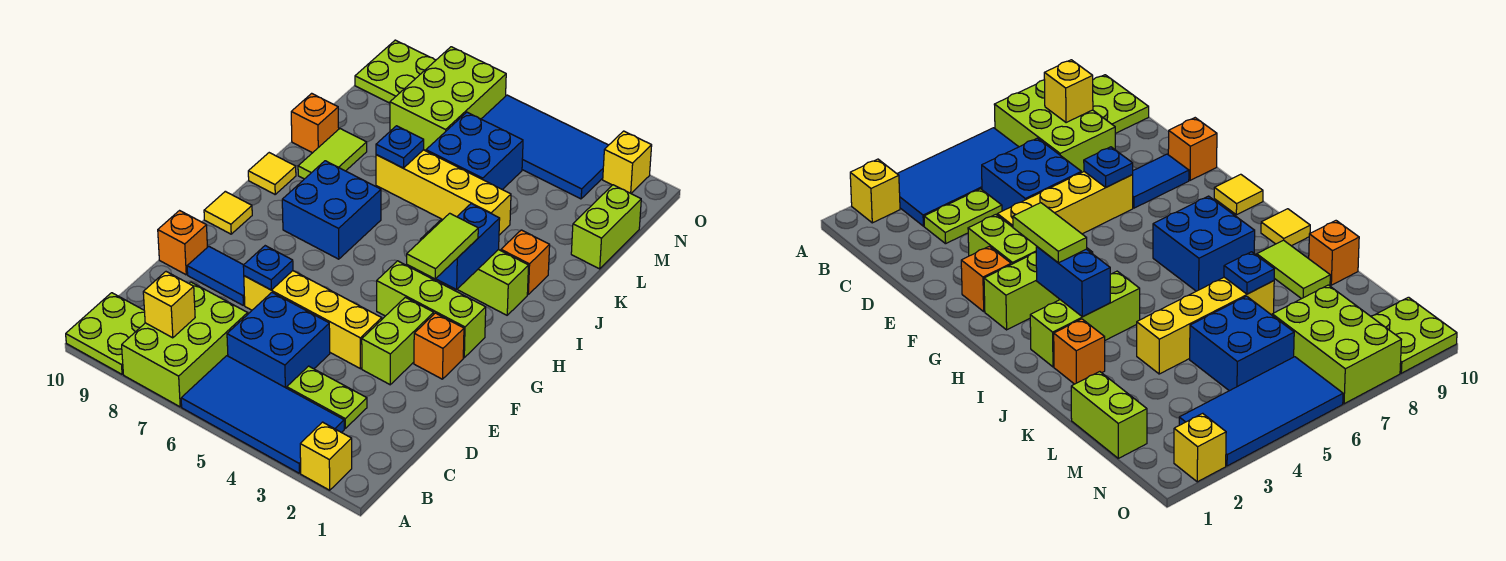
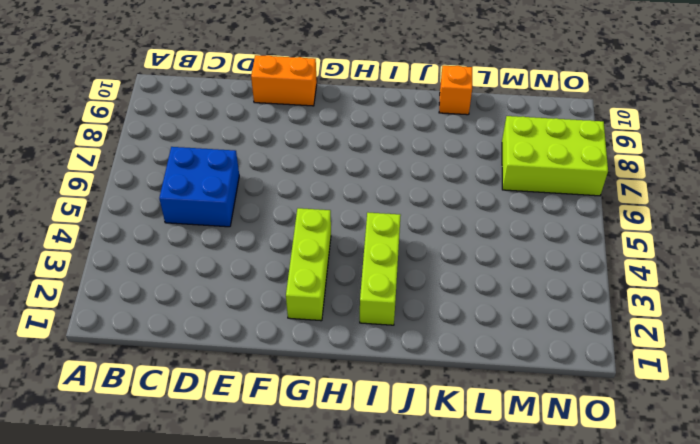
orange brick E10:F10 level 1 -> orange brick E10 level 1
none -> yellow brick A2 level 1
none -> blue tile A3:B6 level 1
none -> lime brick A7:C8 level 1
none -> lime plate A9:B10 level 1

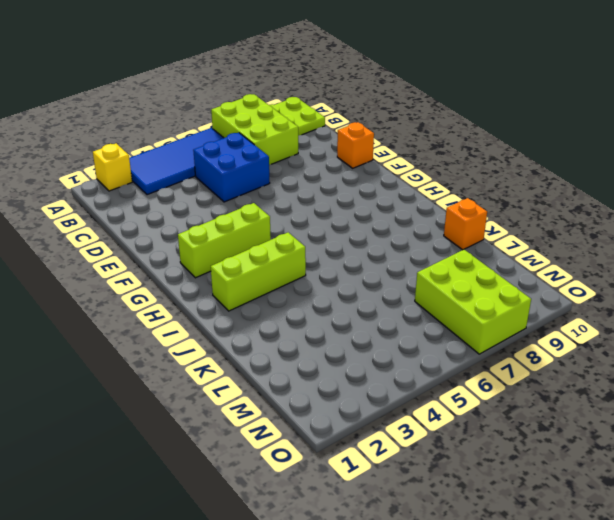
none -> lime plate C3:C4 level 1
none -> lime brick E3:F3 level 1
none -> yellow brick E4:E7 level 1
none -> blue tile E8:E9 level 1

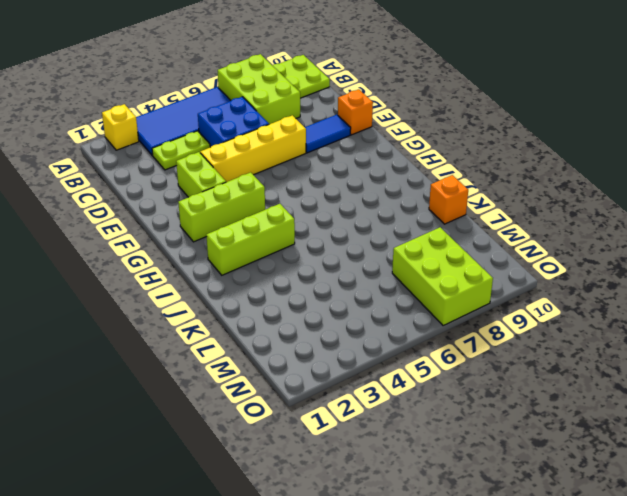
none -> orange brick F2 level 1
none -> yellow tile G10 level 1
none -> blue brick H7:I8 level 1
none -> yellow tile I10 level 1

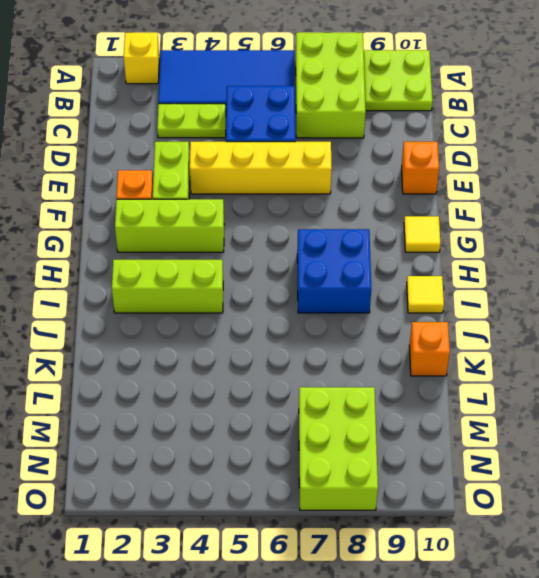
none -> blue tile E8:E9 level 1
none -> orange brick J2 level 1
none -> lime tile J9:K9 level 1
none -> yellow brick K4:K7 level 1

